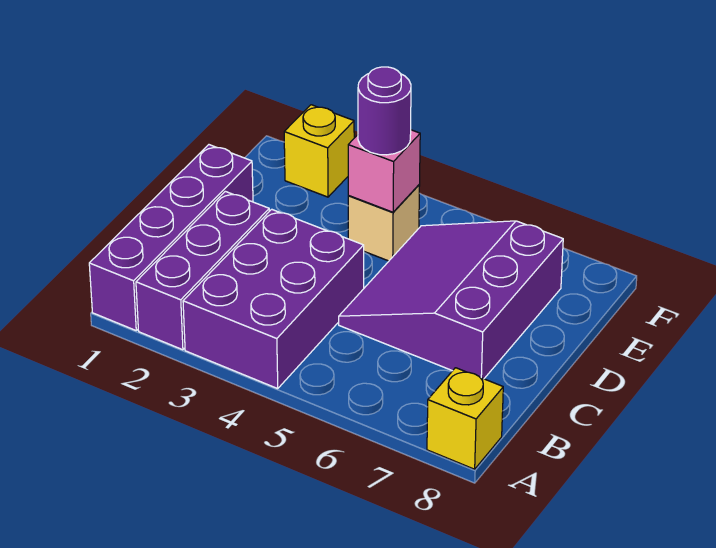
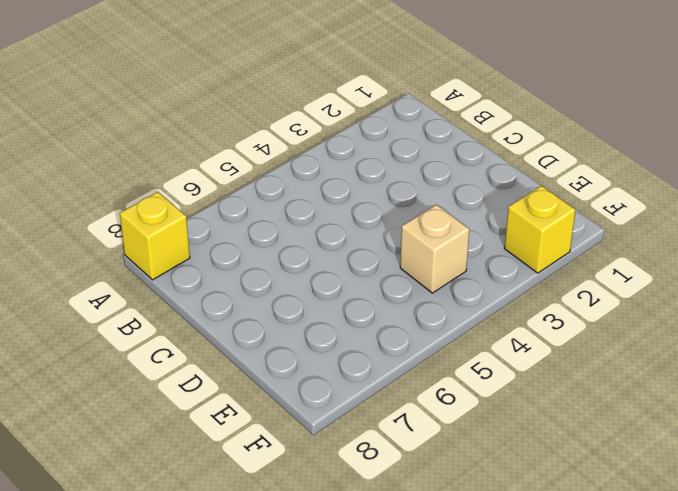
none -> purple brick A1:D1 level 1
none -> purple brick A2:C2 level 1

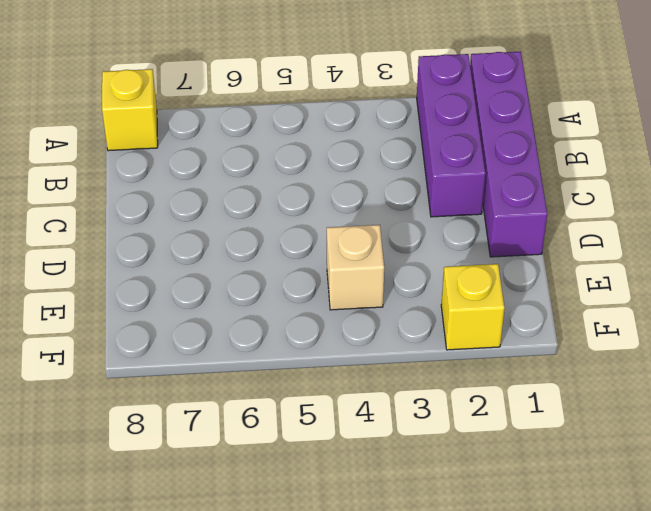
none -> purple brick A3:C4 level 1
none -> purple slope C5:E7 level 1 top 7

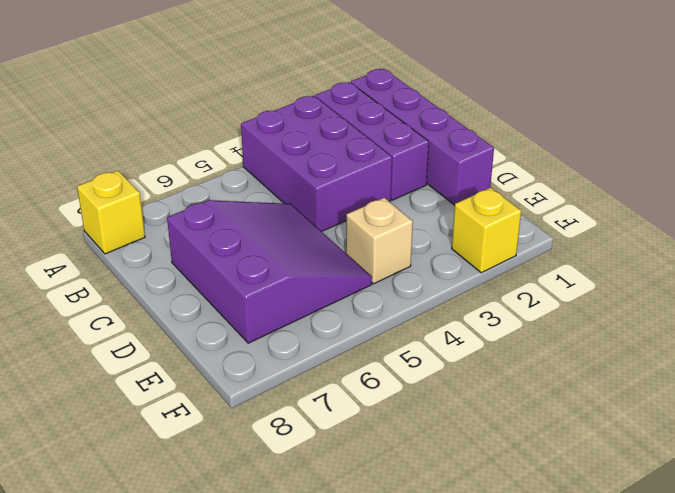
none -> pink brick E4 level 2
none -> purple round brick E4 level 3

